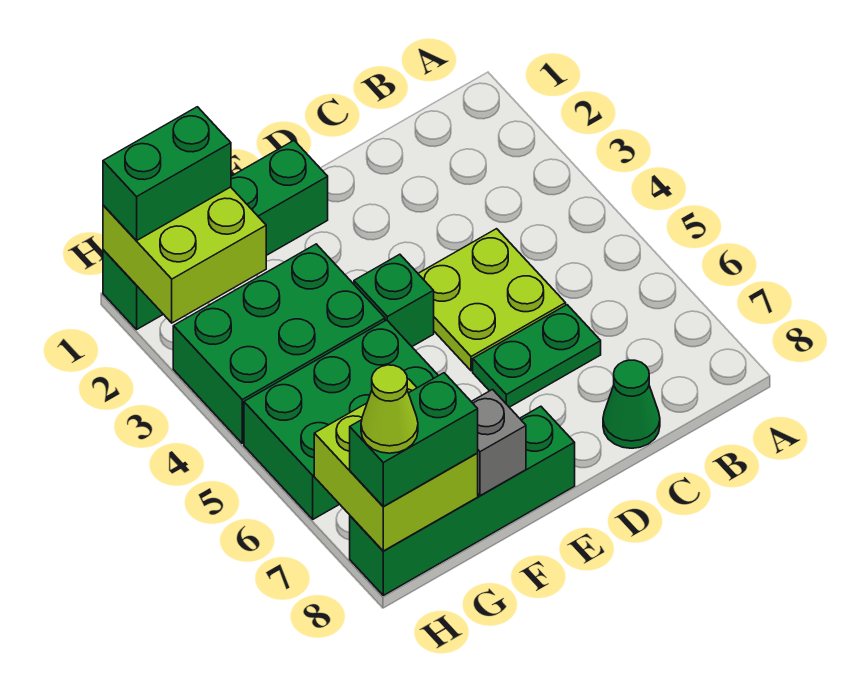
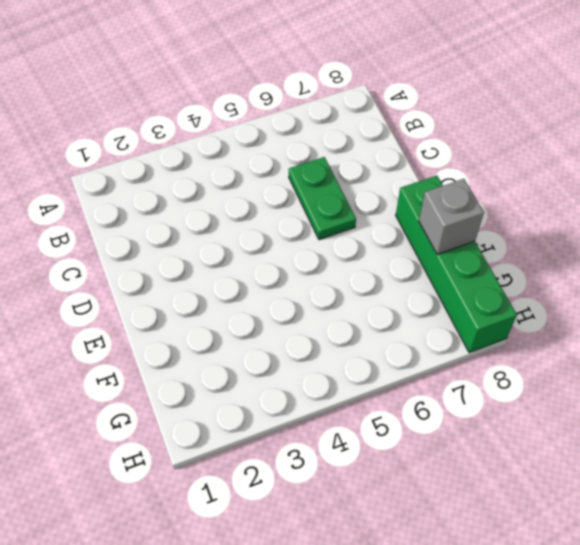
none -> lime plate C4:D5 level 1
none -> green cone C8 level 1
none -> green brick E1:H1 level 1

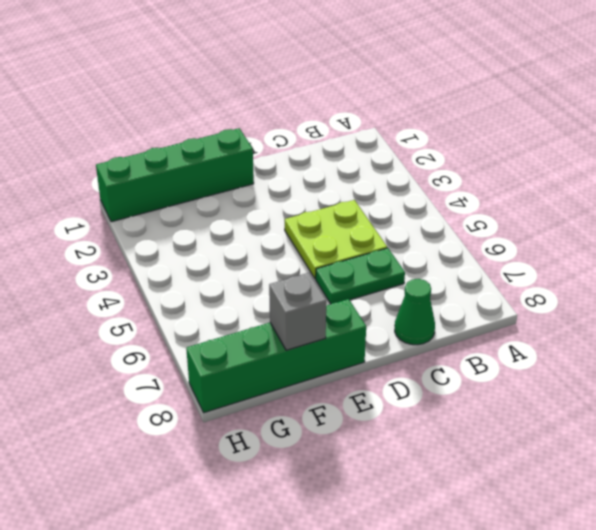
none -> green brick E4 level 1
none -> green brick F3:H4 level 1
none -> green brick F5:H6 level 1

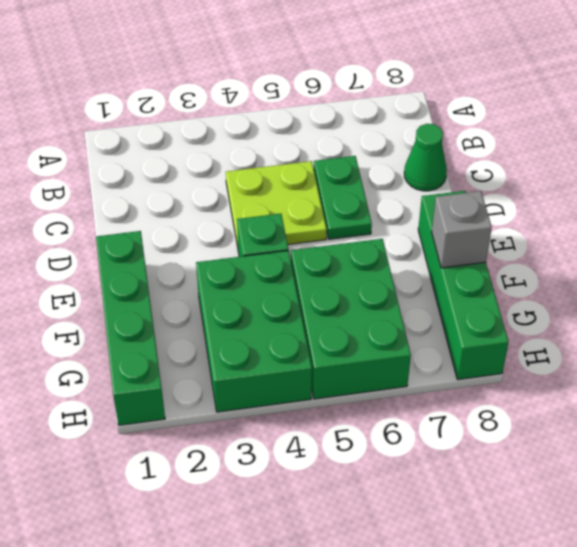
none -> lime brick G1:H2 level 2
none -> lime brick G7:H8 level 2
none -> green brick G1:H1 level 3

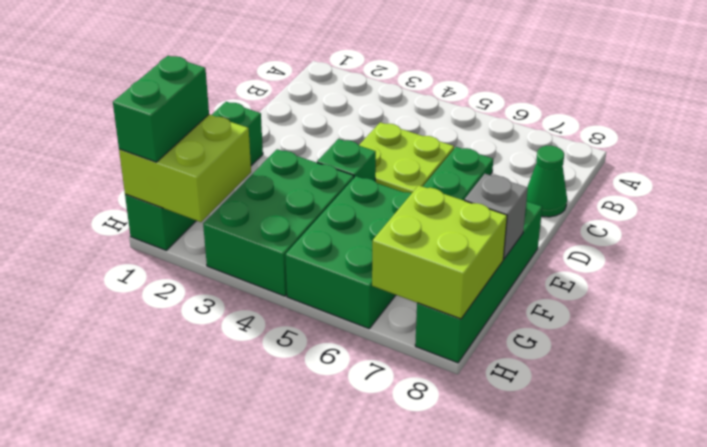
none -> green brick G8:H8 level 3
none -> lime cone H8 level 4

